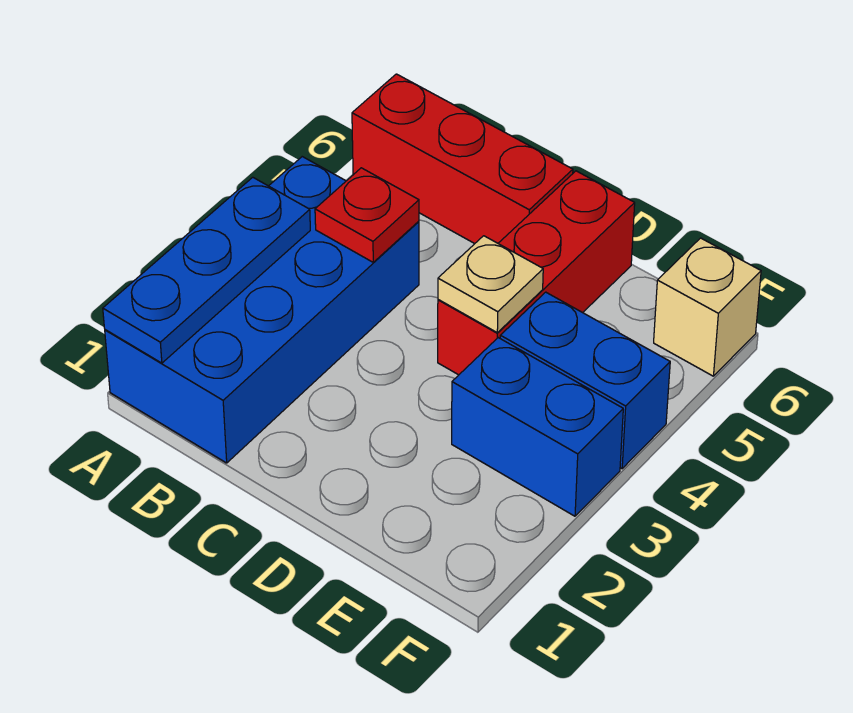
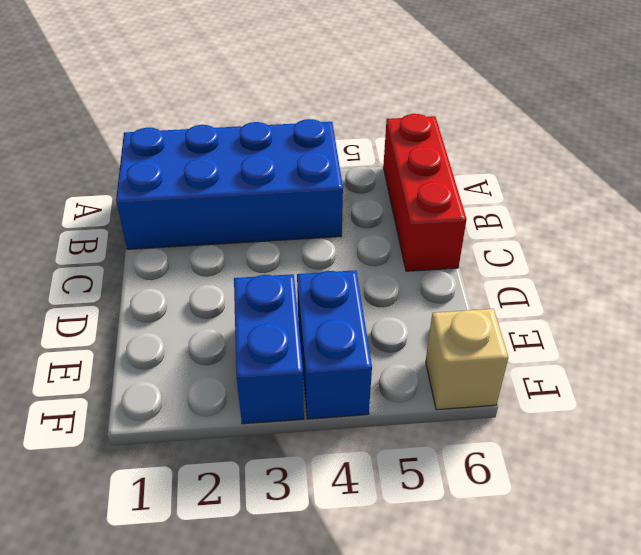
none -> red brick D4:D6 level 1
none -> blue plate A1:A3 level 2

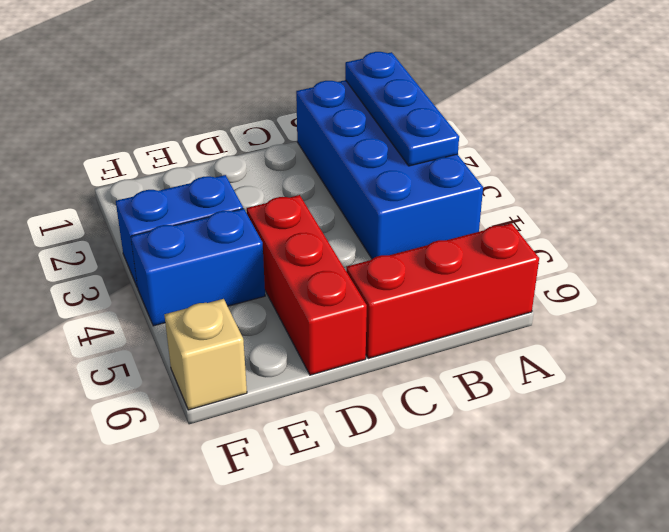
none -> red plate B4 level 2
none -> tan plate D4 level 2

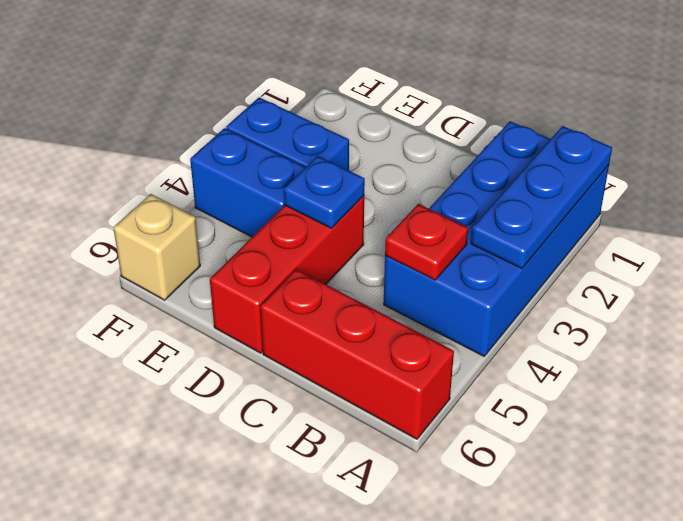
blue plate D4 level 2 -> tan plate D4 level 2

